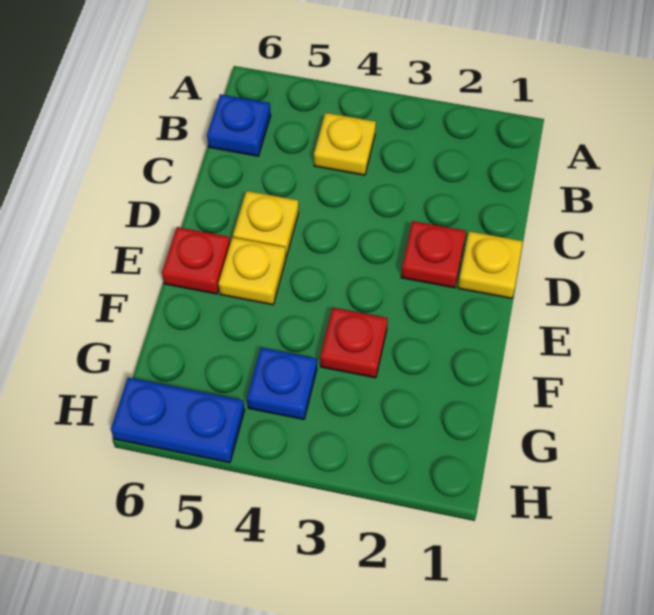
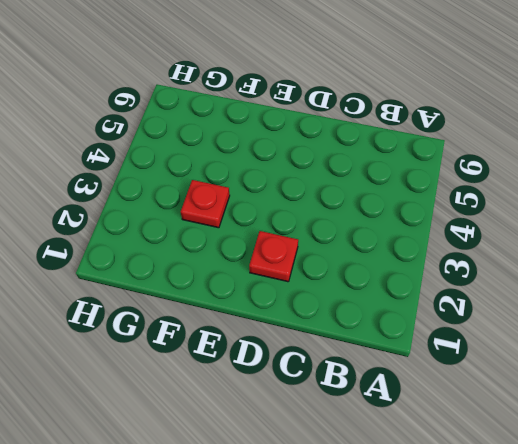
none -> yellow plate B4 level 1
none -> blue plate B6 level 1

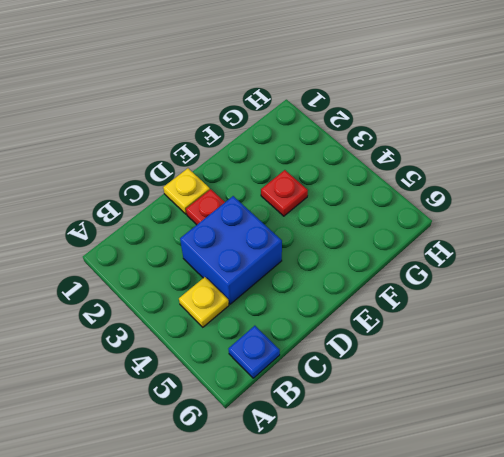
blue brick C3:D4 level 1 -> none
none -> yellow plate D5 level 1
none -> yellow plate E5 level 1

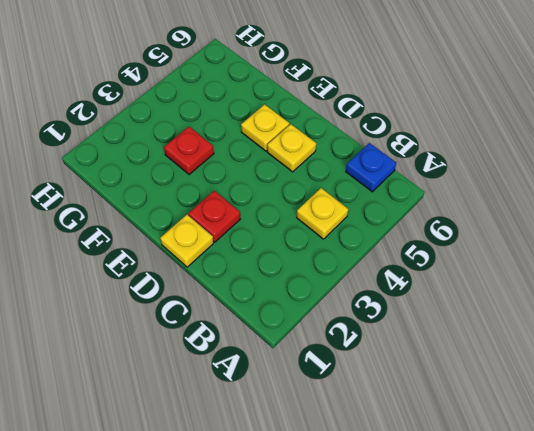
none -> red plate E6 level 1
none -> blue plate G4 level 1

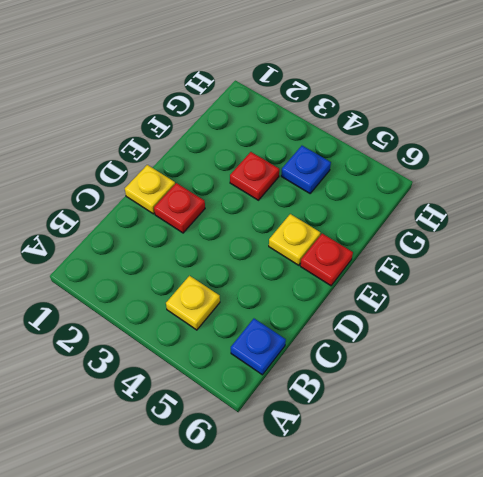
none -> yellow plate D5 level 1
none -> blue plate H5:H6 level 1

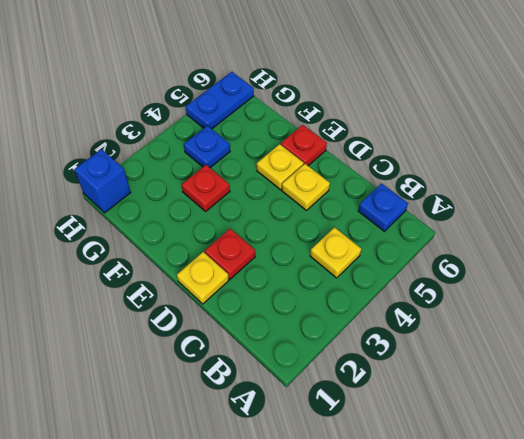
blue brick H1 level 1 -> none

